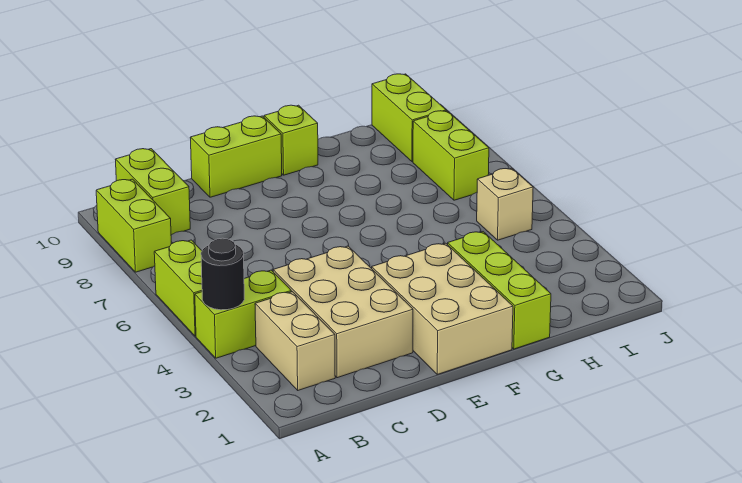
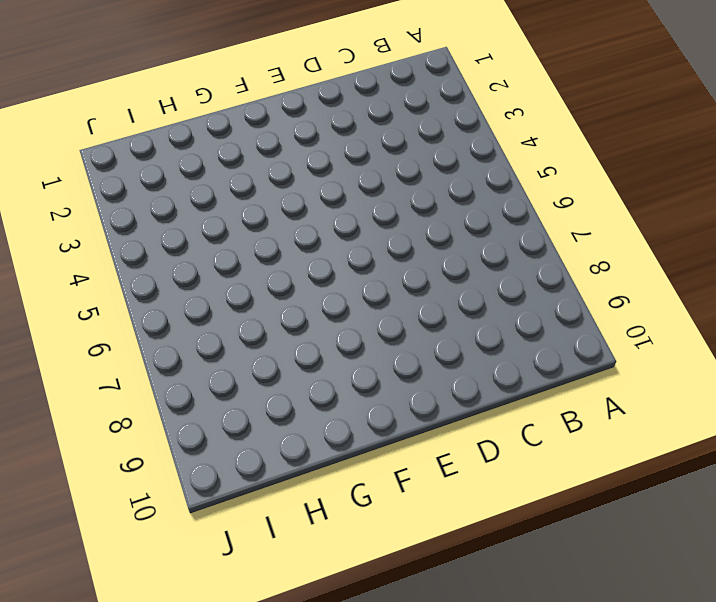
none -> lime brick A4:B4 level 1
none -> lime brick A5:A6 level 1
none -> lime brick A8:A9 level 1

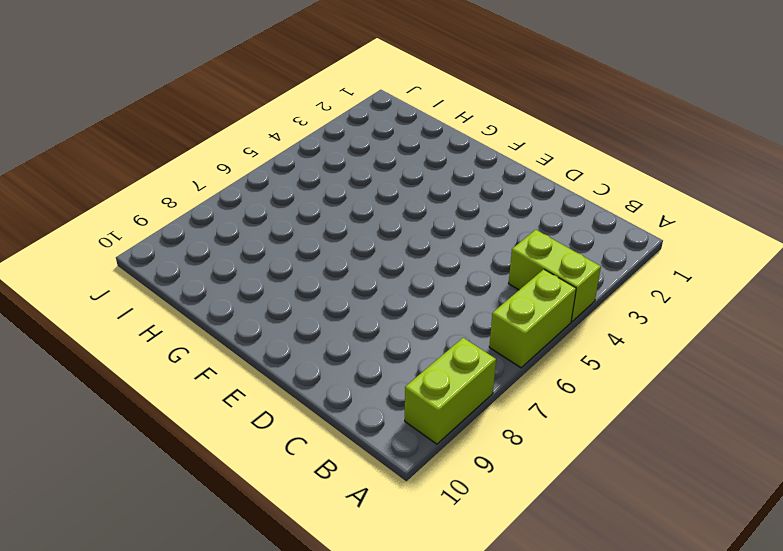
none -> tan brick B2:B3 level 1
none -> lime brick B9:B10 level 1
none -> tan brick C2:D4 level 1

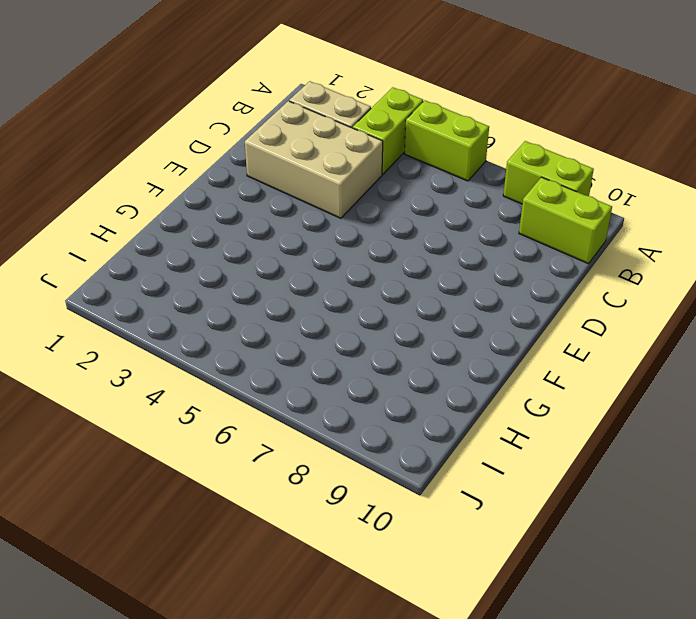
none -> lime brick D10:E10 level 1
none -> tan brick E1:F3 level 1
none -> lime brick F10 level 1

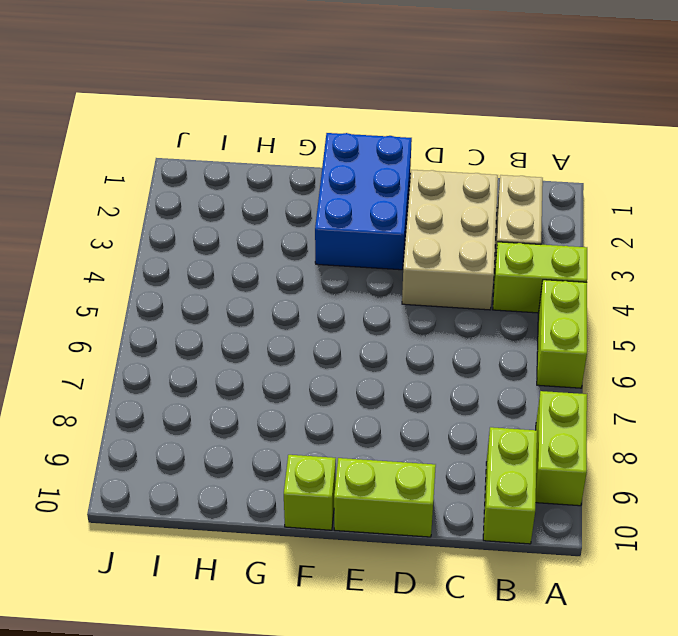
blue brick E1:F3 level 1 -> tan brick E1:F3 level 1
none -> lime brick G1:G3 level 1
none -> tan brick I5 level 1
none -> lime brick I7:I8 level 1

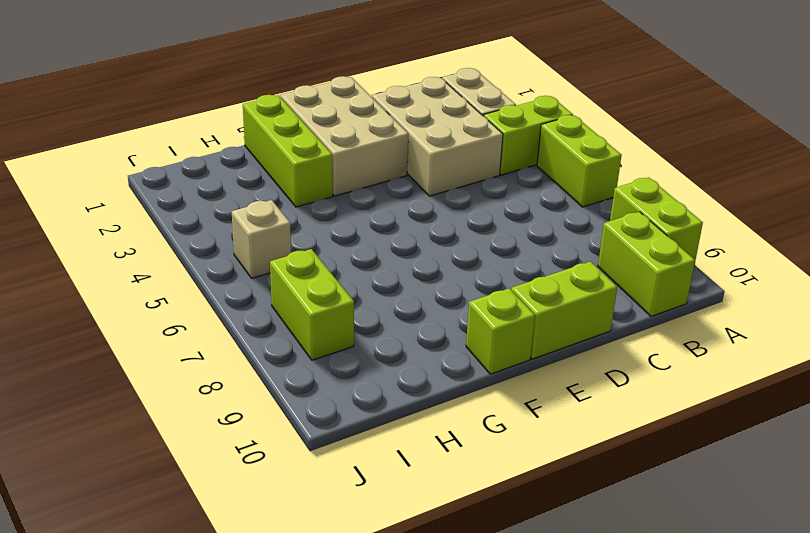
none -> lime brick I9:I10 level 1
none -> black round brick A4 level 2

